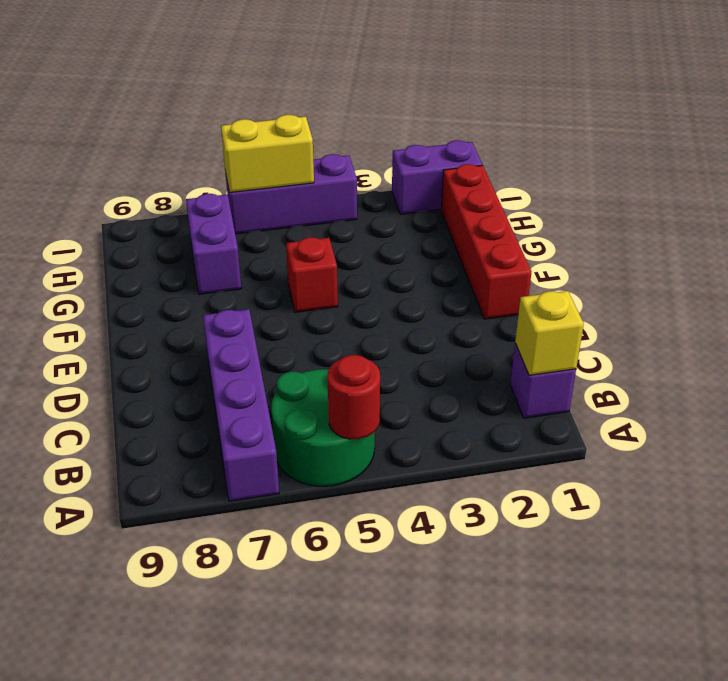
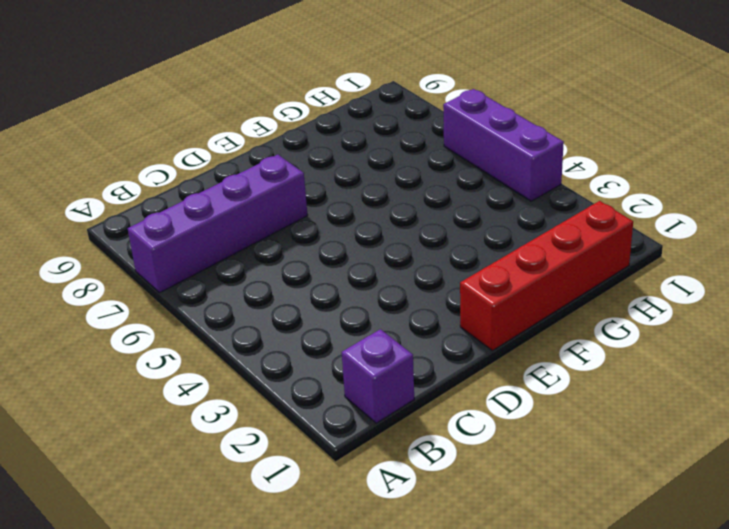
none -> green round brick A5:B6 level 1
none -> red brick F5 level 1

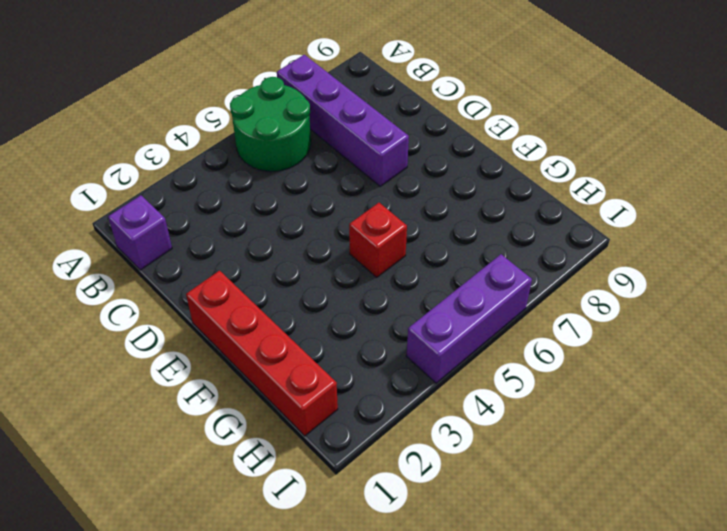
none -> purple brick G7:H7 level 1
none -> purple brick I1:I2 level 1

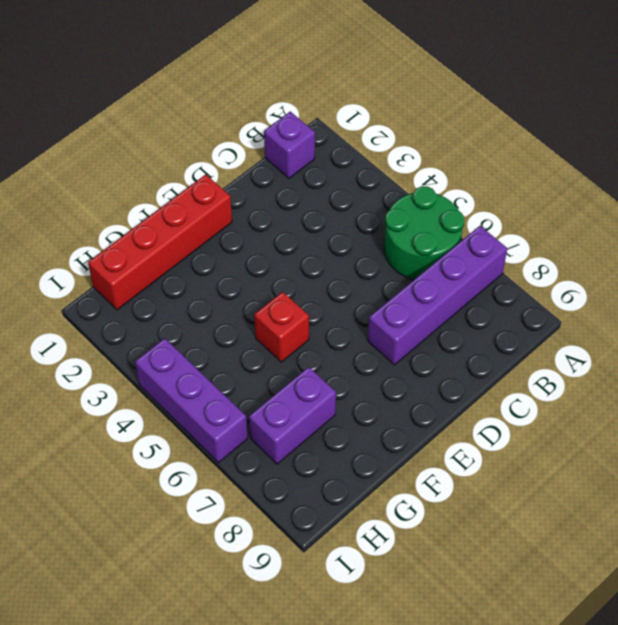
none -> purple brick I1:I2 level 1
none -> red round brick A5 level 2

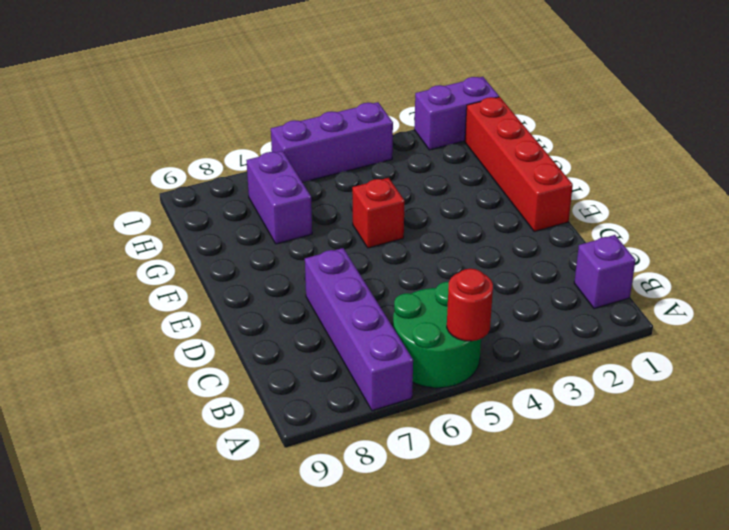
none -> yellow brick B1 level 2
none -> yellow brick I5:I6 level 2

